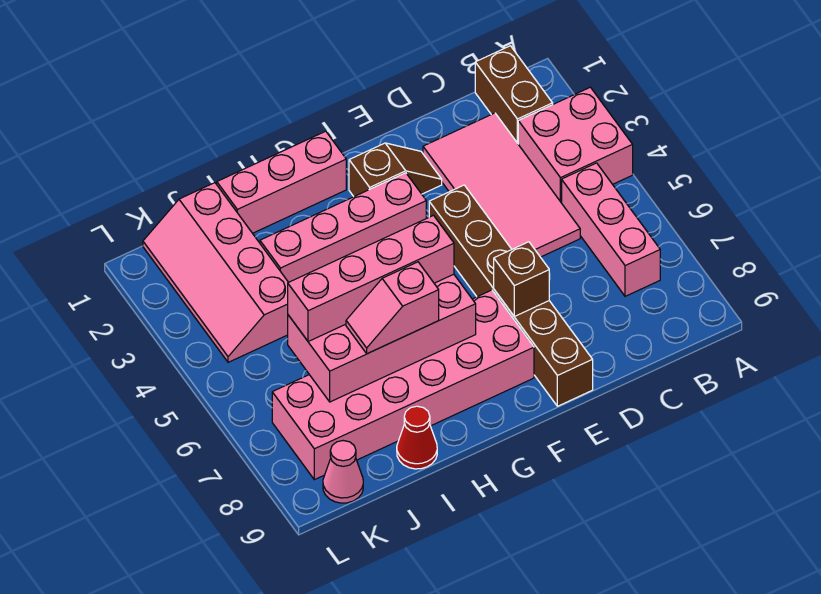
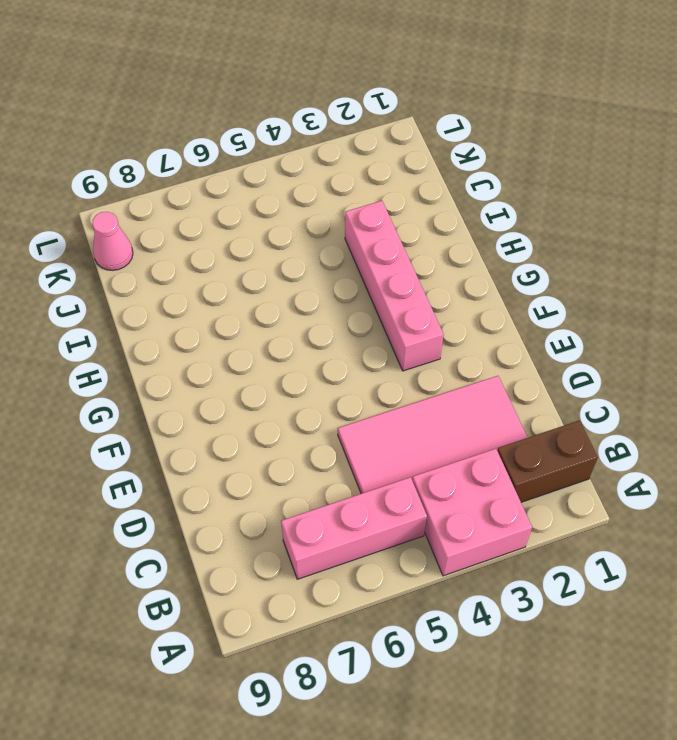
none -> brown slope E2:F2 level 1 top F
none -> brown brick E4:E9 level 1
none -> pink brick F7:K8 level 1

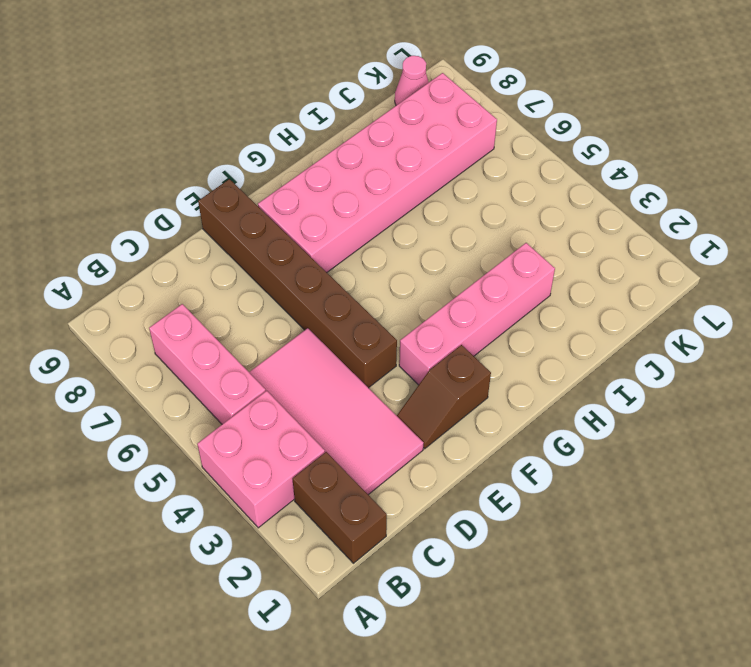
none -> pink brick G1:I1 level 1
none -> red cone I9 level 1
none -> pink slope J1:K4 level 1 top J

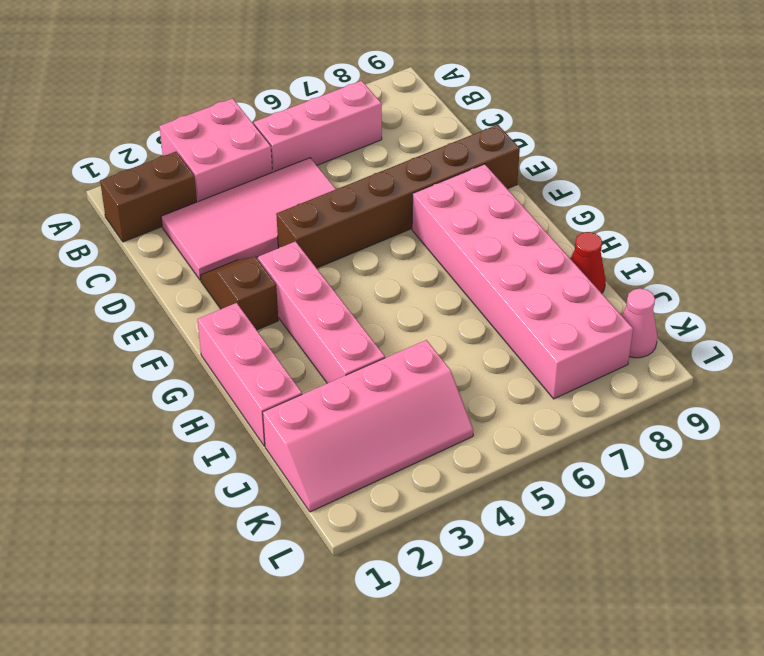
none -> brown brick E7 level 2
none -> pink brick G6:J7 level 2
none -> pink brick G6:J6 level 3

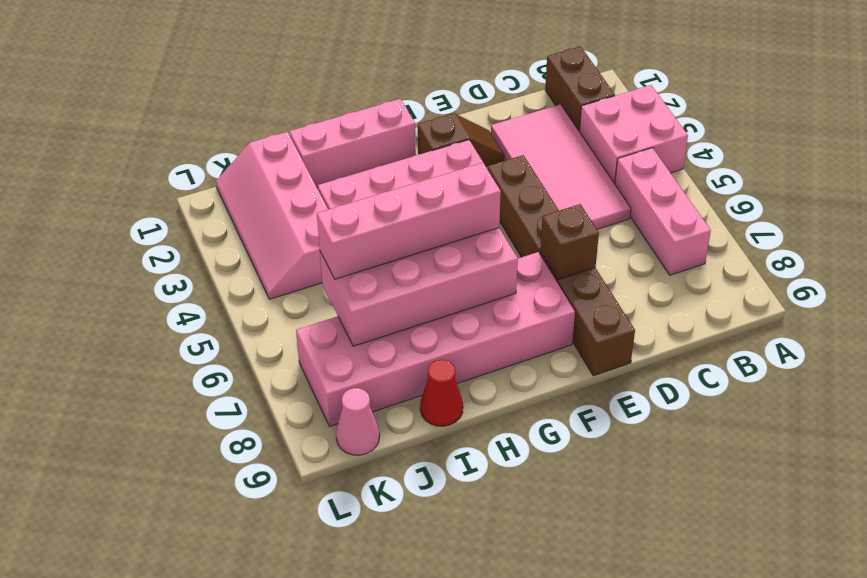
none -> pink slope H7:I7 level 3 top H

